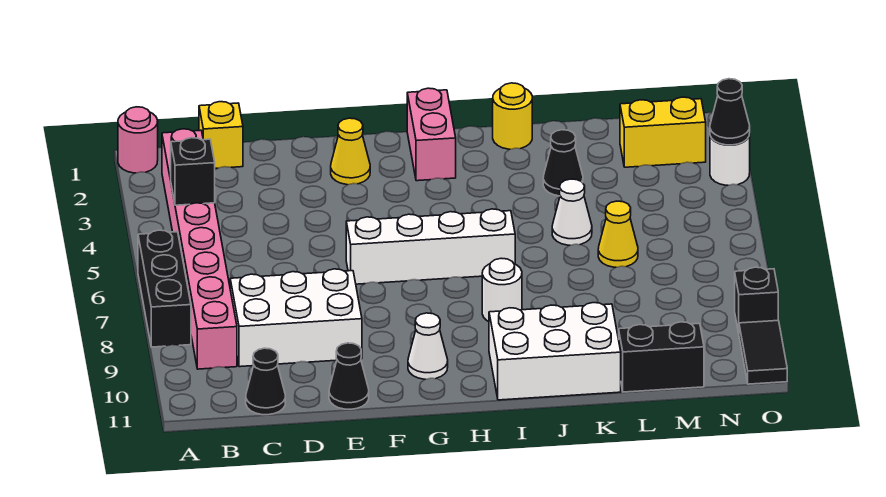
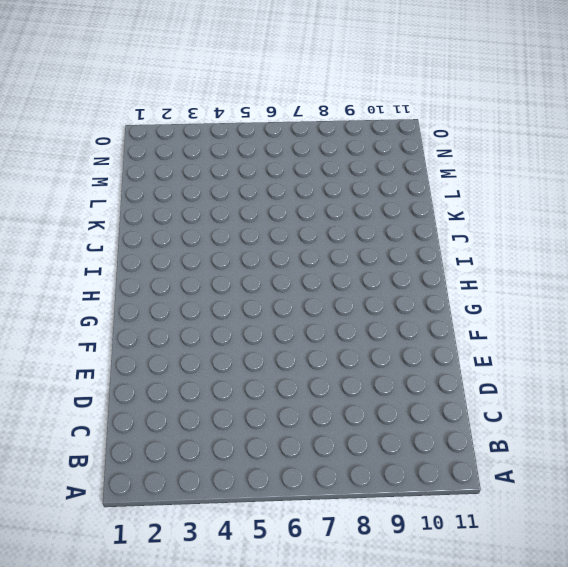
none -> pink round brick A1 level 1
none -> black brick A6:A8 level 1
none -> pink brick B2:B9 level 1

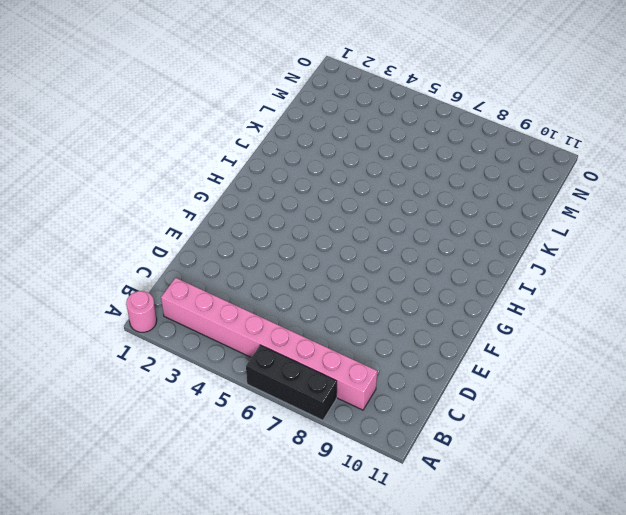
none -> yellow brick C1 level 1
none -> white brick C8:E9 level 1
none -> black cone C11 level 1

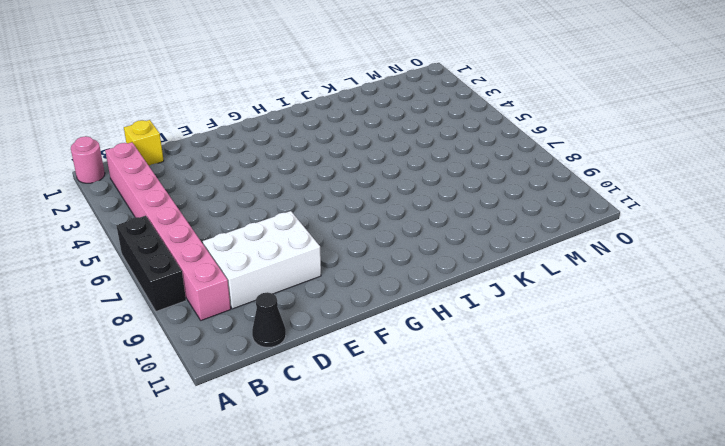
none -> black cone E11 level 1
none -> yellow cone F2 level 1
none -> white brick F6:I6 level 1

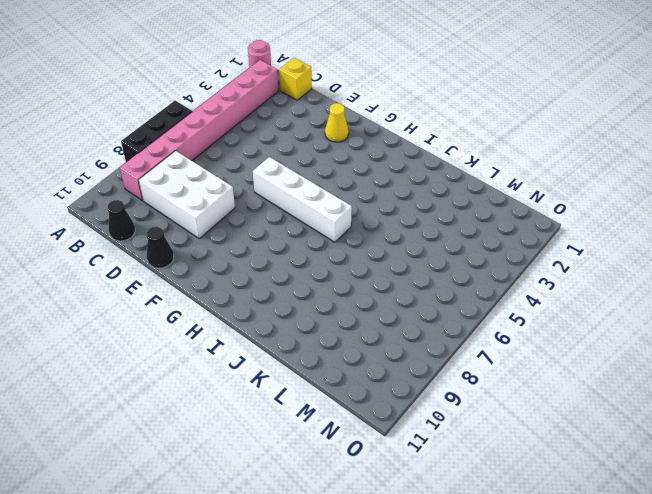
none -> white cone G10 level 1
none -> pink brick H1:H2 level 1
none -> white round brick I8 level 1

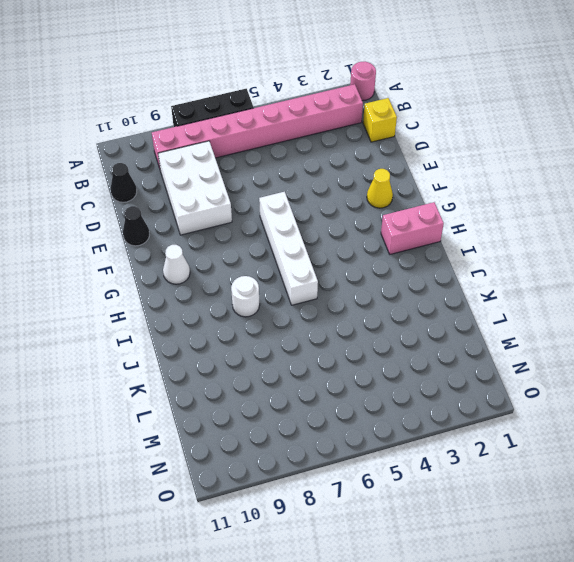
none -> white brick I10:K11 level 1
none -> yellow round brick J1 level 1
none -> black cone K3 level 1

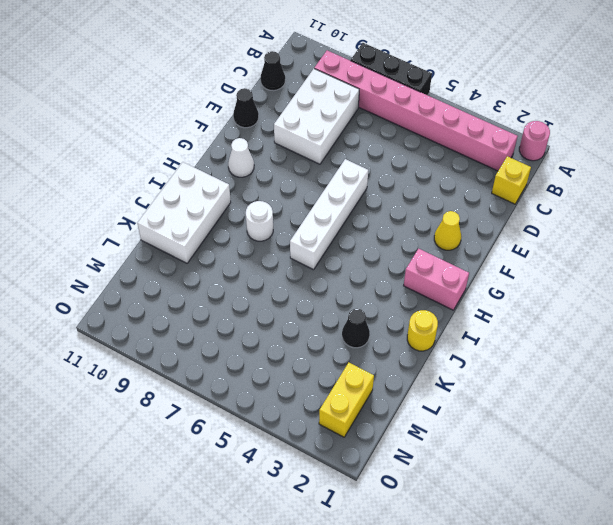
none -> white cone K5 level 1
none -> yellow cone L6 level 1
none -> black brick L11:M11 level 1

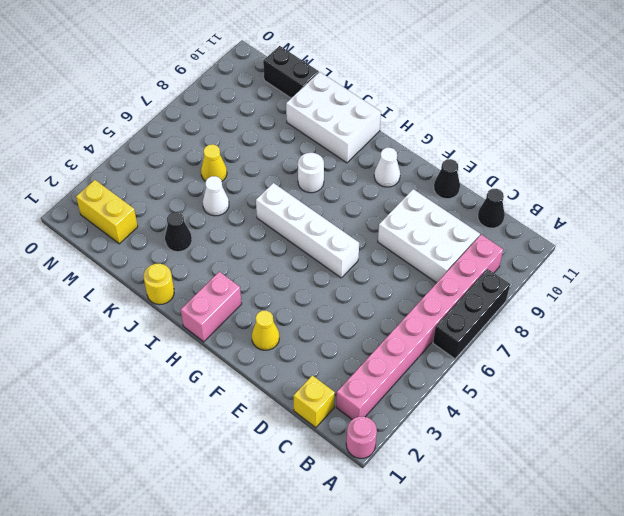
none -> white round brick O3 level 1
none -> black brick O9 level 1
none -> black tile O10:O11 level 1

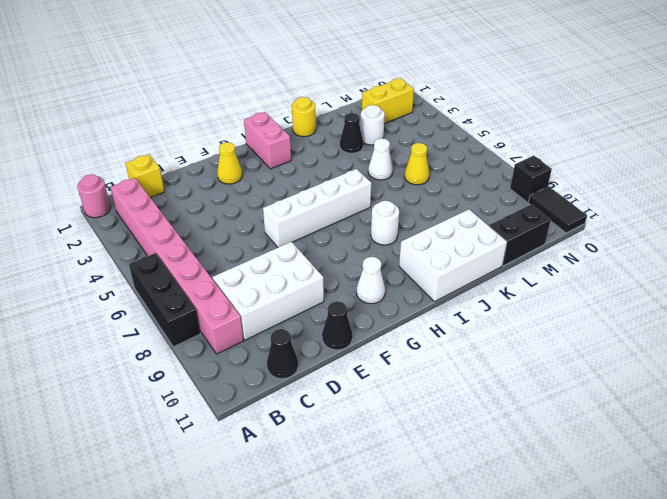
white round brick L3 level 1 -> white round brick O3 level 1
none -> black brick B4 level 2
none -> black cone O3 level 2

